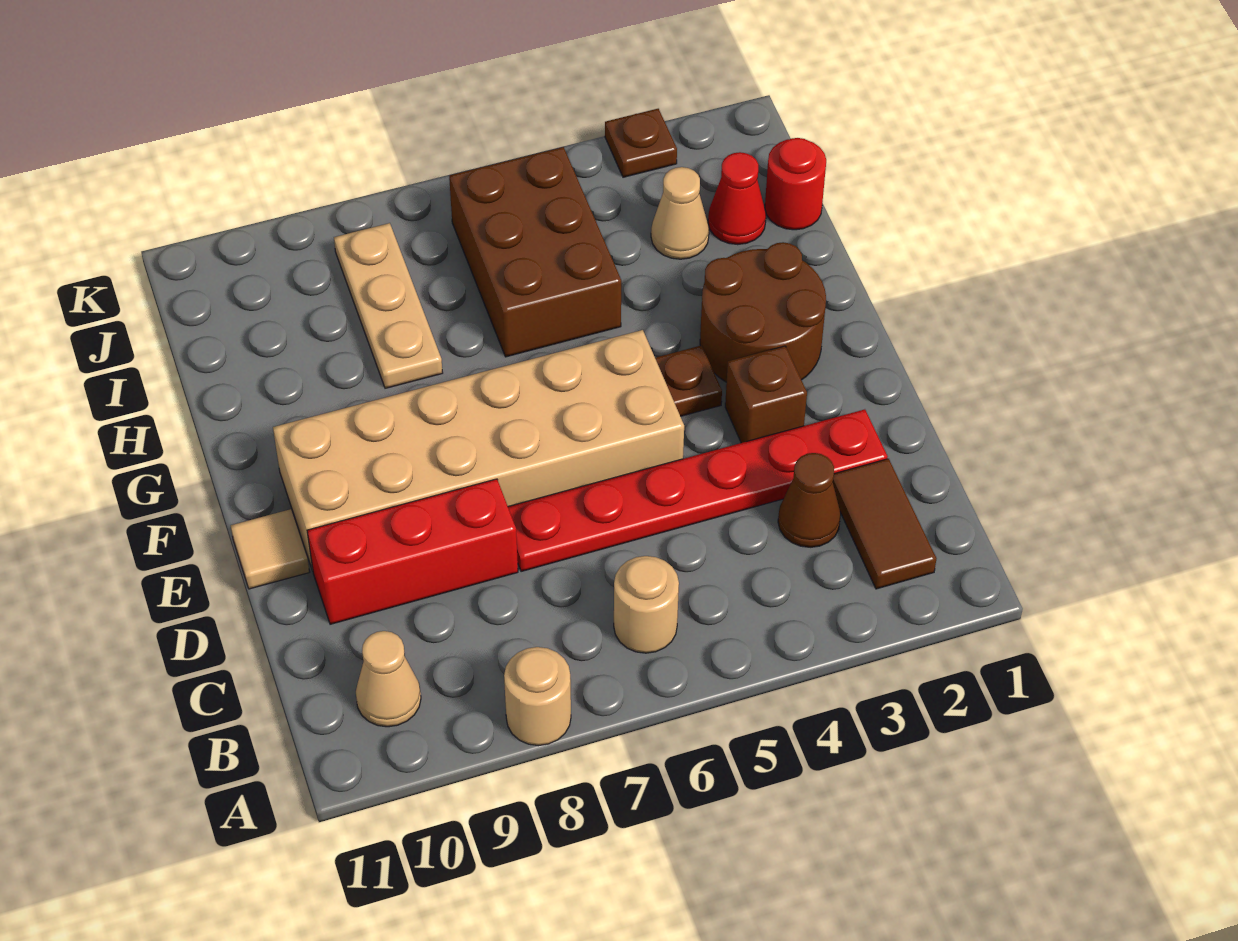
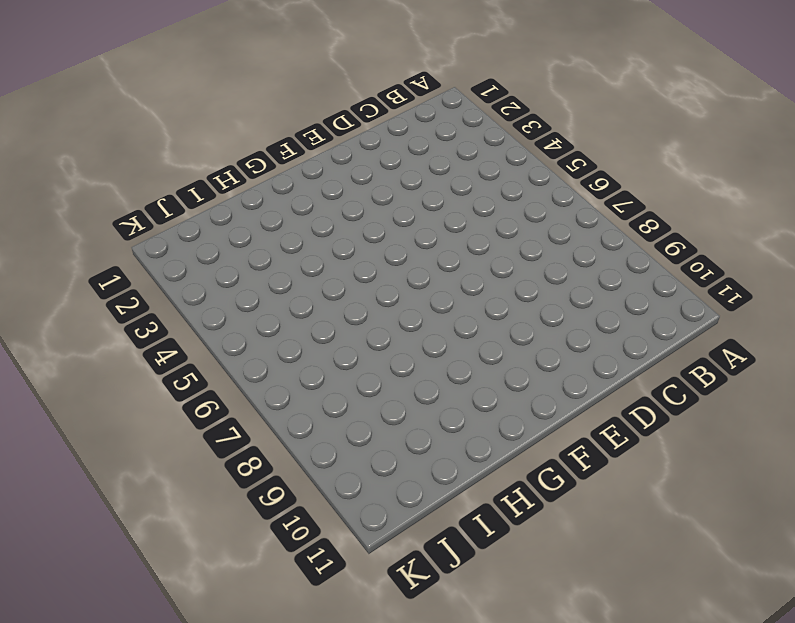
none -> tan round brick A8 level 1
none -> brown tile B2:C2 level 1
none -> tan round brick B6 level 1

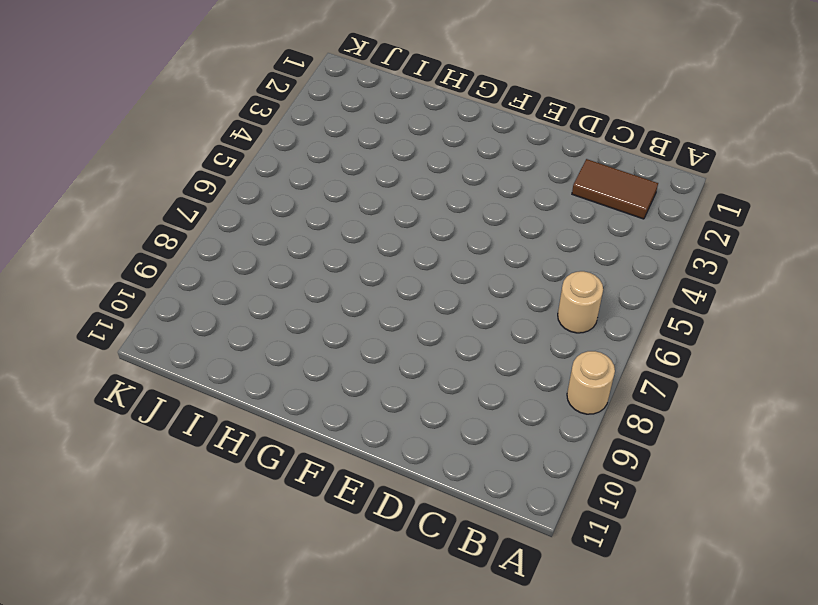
none -> tan cone B10 level 1
none -> brown cone C3 level 1
none -> red plate D2:D7 level 1

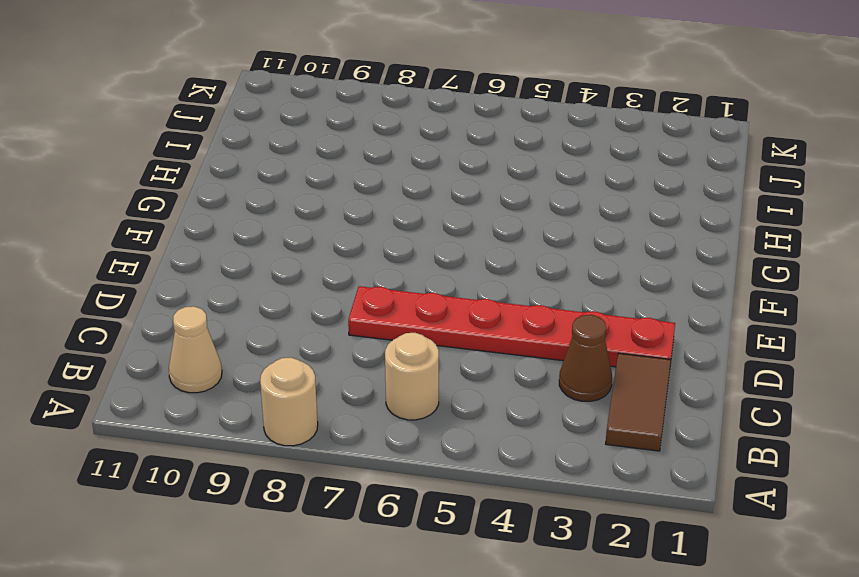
none -> red brick D8:D10 level 1
none -> brown brick E3 level 1
none -> tan brick E5:F10 level 1

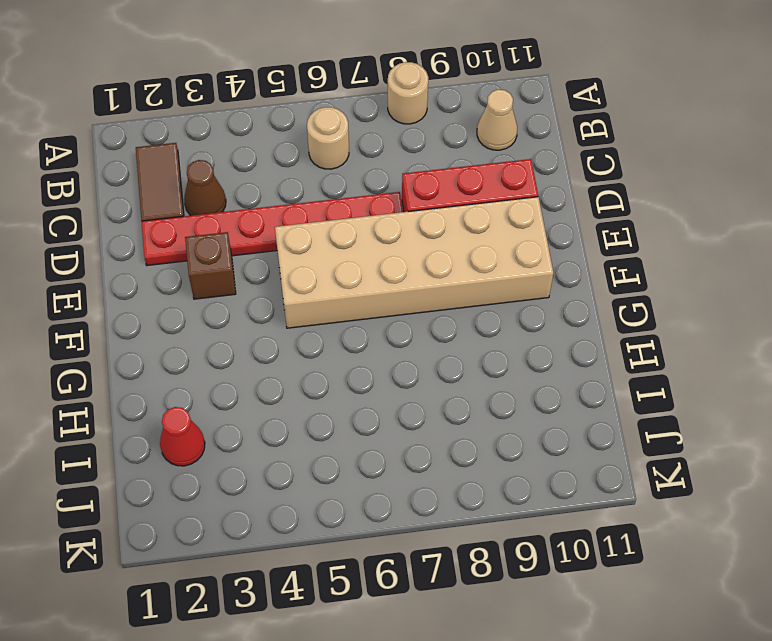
none -> tan tile E11 level 1
none -> brown round brick F2:G3 level 1
none -> brown plate F4 level 1

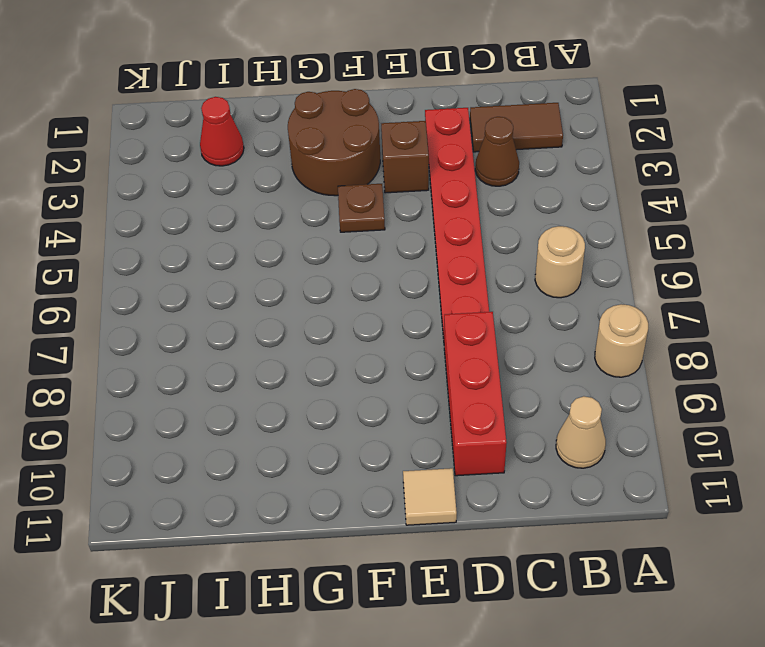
none -> tan brick E5:F10 level 1
none -> brown brick H5:J6 level 1
none -> tan plate H8:J8 level 1

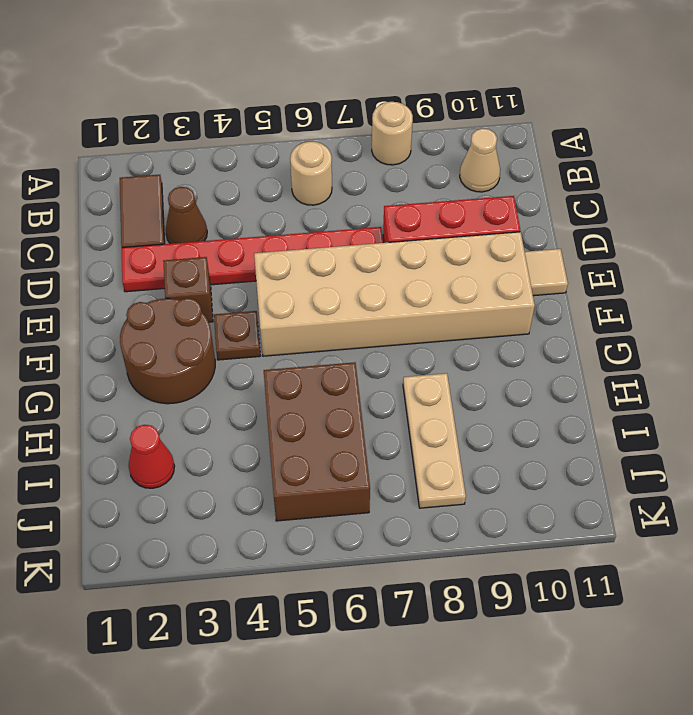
none -> red round brick I1 level 1
none -> tan cone I3 level 1
none -> brown plate K3 level 1

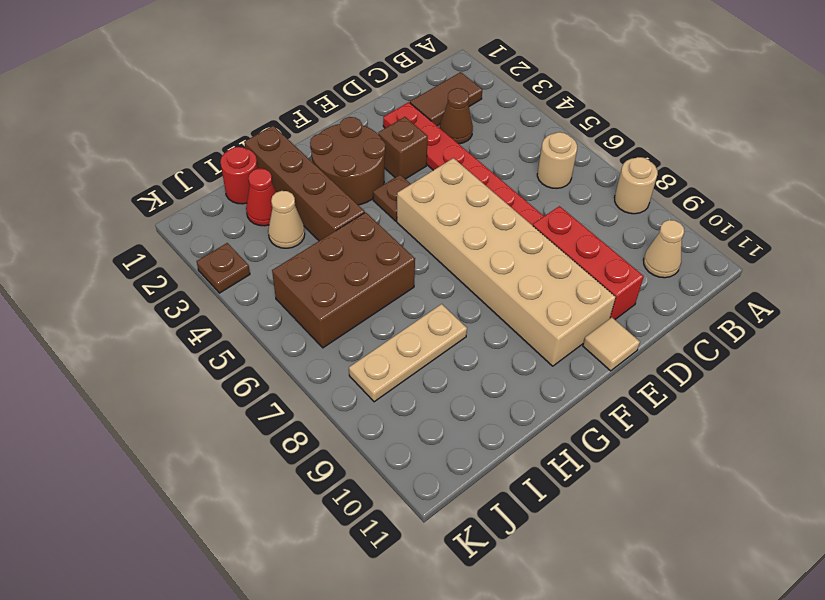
brown brick H1:H4 level 1 -> none

